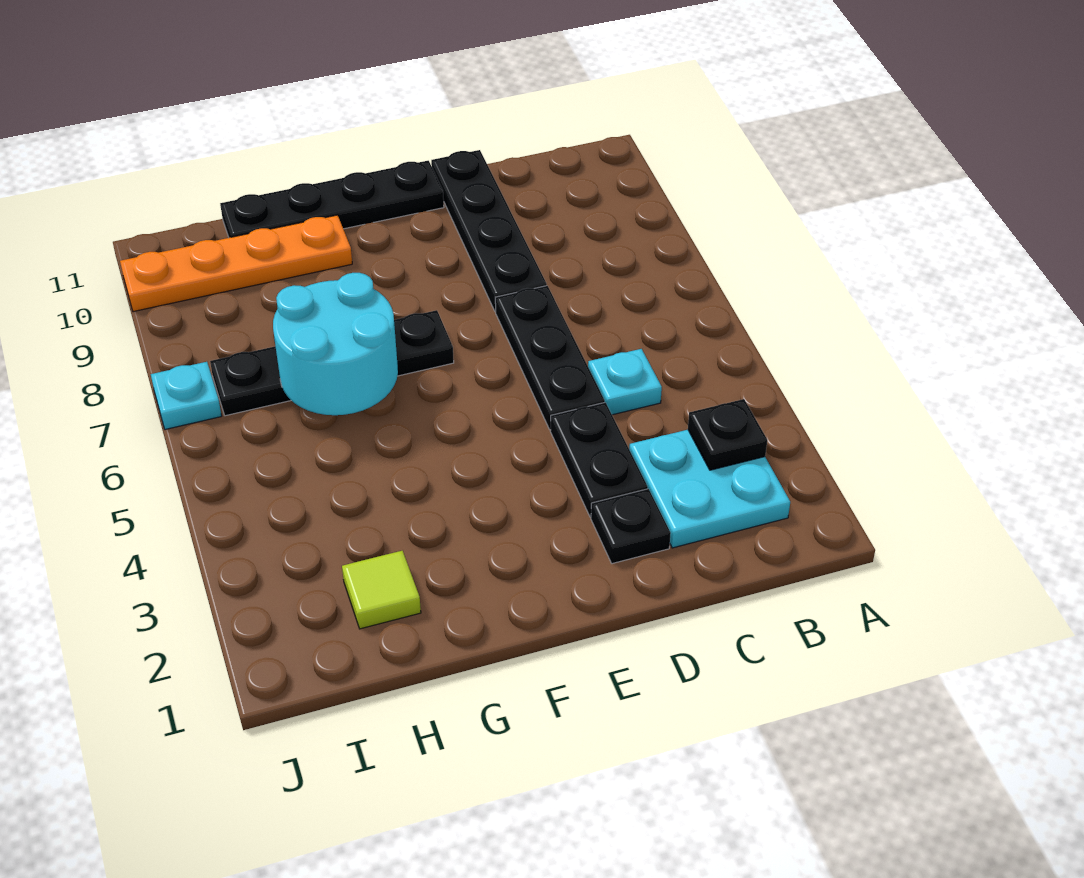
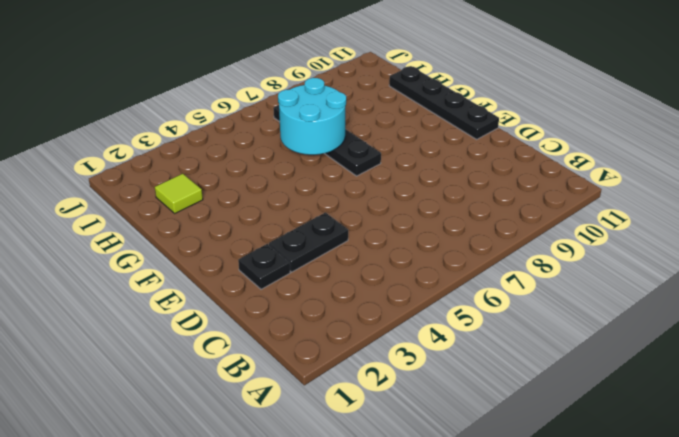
none -> cyan plate B2:C3 level 1
none -> cyan plate C5 level 1
none -> black plate D5:D7 level 1

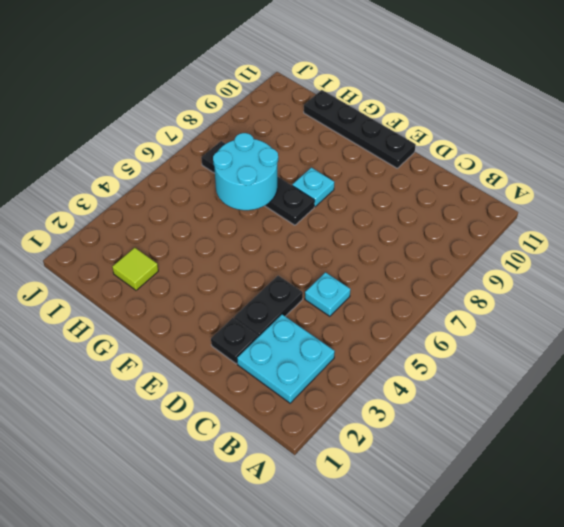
cyan plate F8 level 1 -> cyan plate J7 level 1
none -> black plate D5:D7 level 1
none -> black plate D8:D11 level 1
none -> orange plate G10:J10 level 1

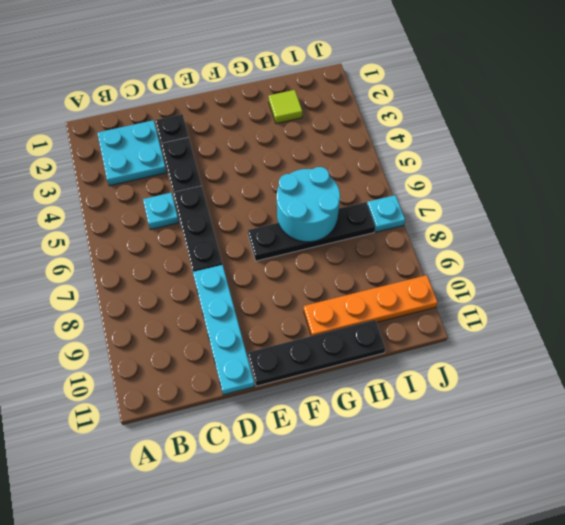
cyan plate D8:D11 level 1 -> black plate D8:D11 level 1
none -> black plate B3 level 2

